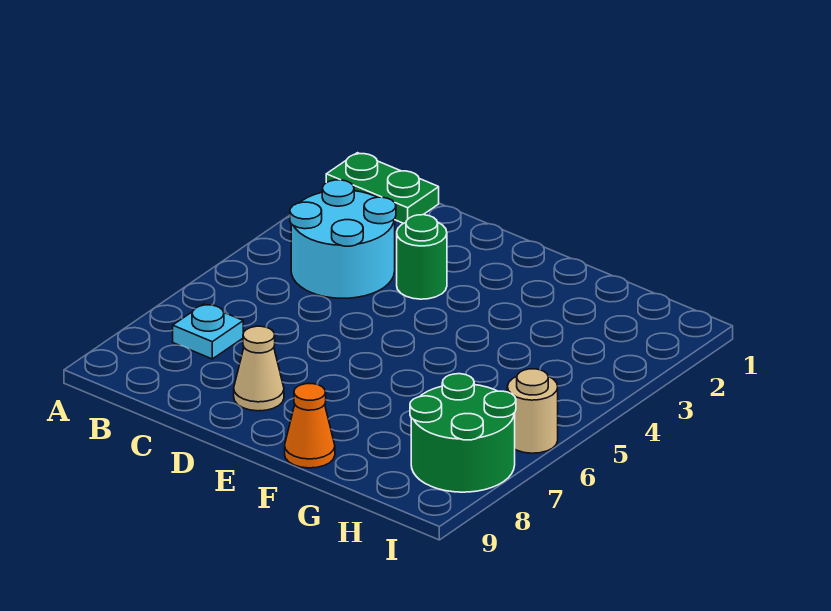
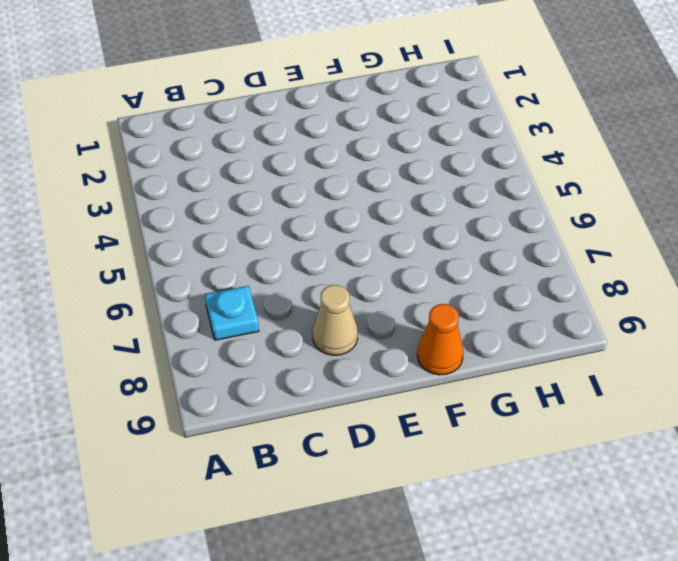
none -> green plate A1:B1 level 1
none -> cyan round brick B3:C4 level 1

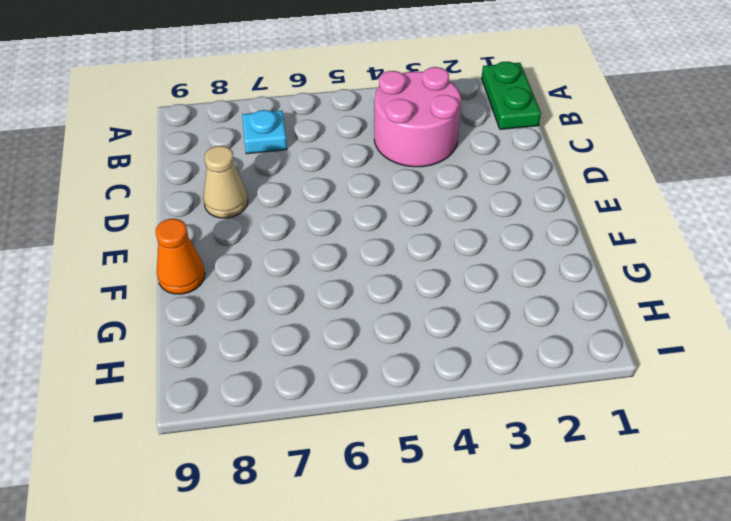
pink round brick B3:C4 level 1 -> cyan round brick B3:C4 level 1
none -> green round brick D3 level 1
none -> green round brick H7:I8 level 1

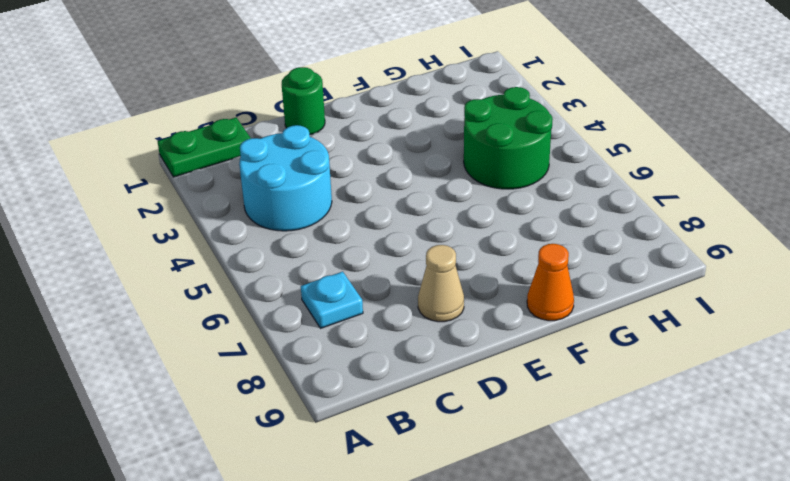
green round brick D1 level 1 -> green round brick D3 level 1
green round brick G4:H5 level 1 -> green round brick H7:I8 level 1
none -> tan round brick I6 level 1

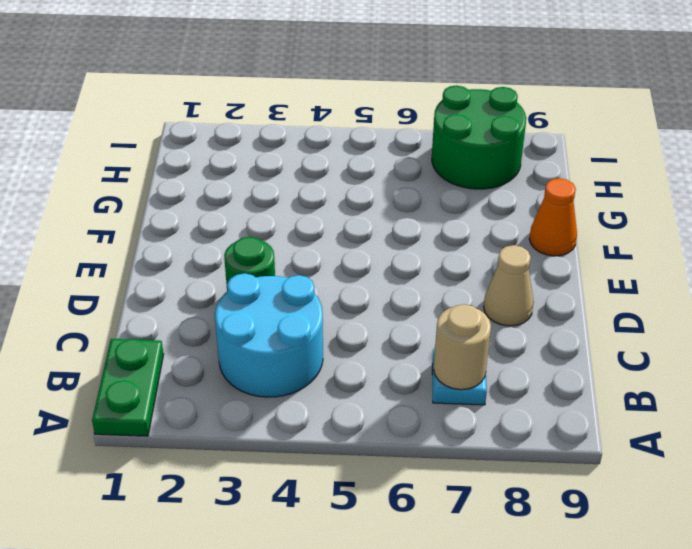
tan round brick B7 level 2 -> tan round brick I6 level 1

